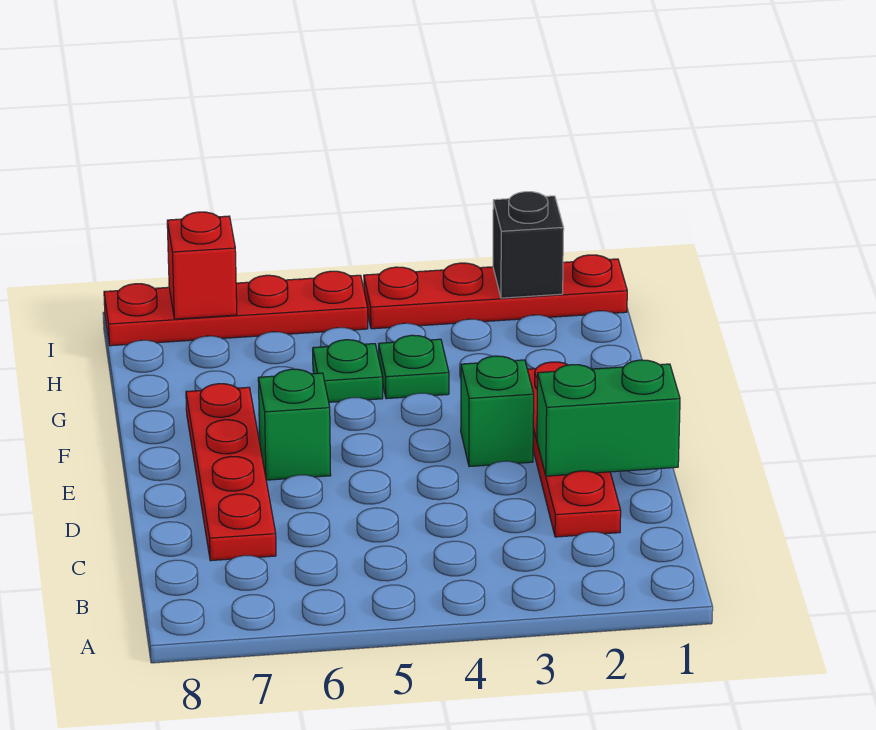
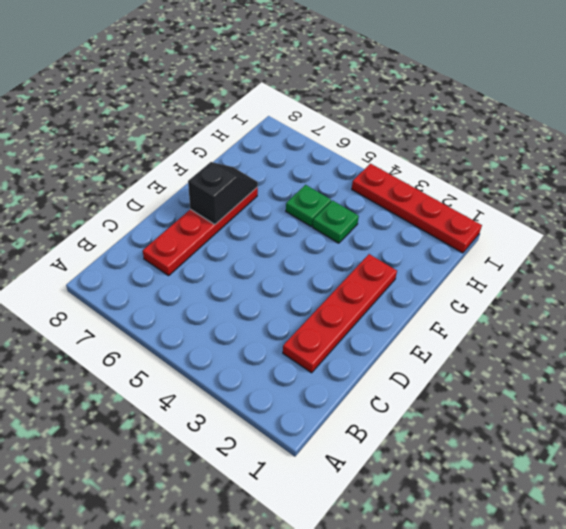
black slope E7:F7 level 2 top E -> none
none -> green brick E3 level 1
none -> green brick E6 level 1

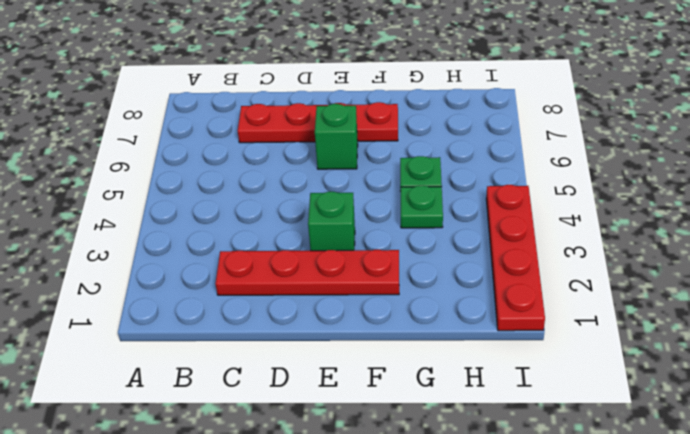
none -> red plate I5:I8 level 1
none -> green brick D1:D2 level 2

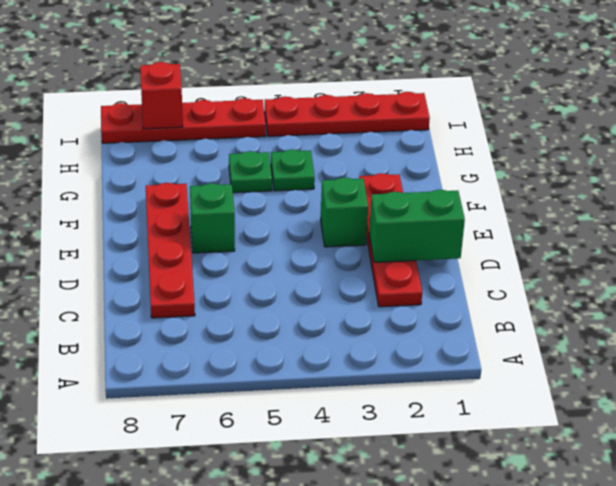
none -> black brick I2 level 2

